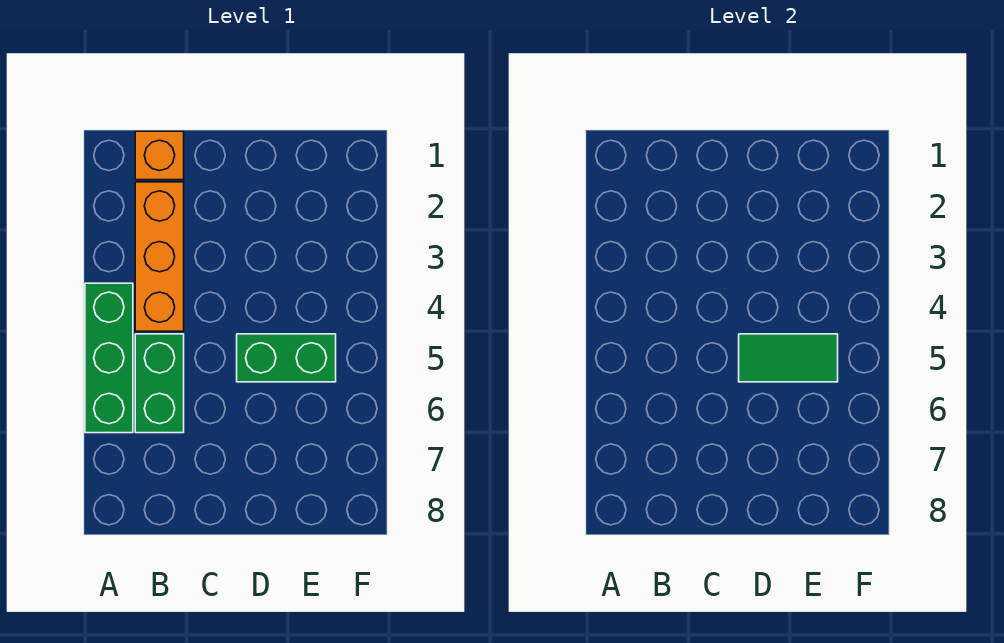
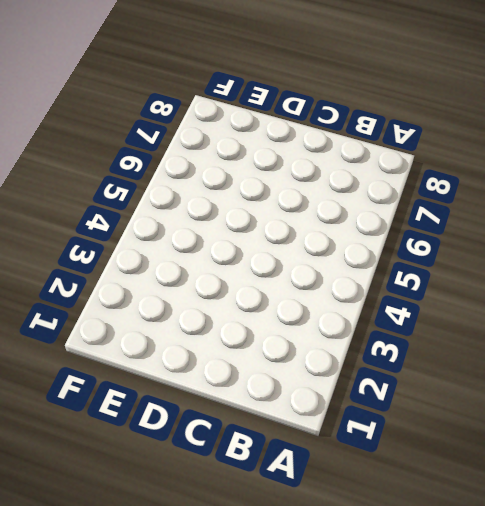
none -> green brick A4:A6 level 1
none -> orange brick B1 level 1

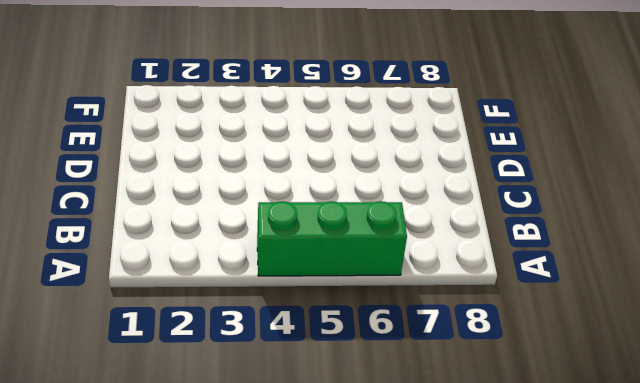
none -> orange brick B1 level 1
none -> orange brick B2:B4 level 1

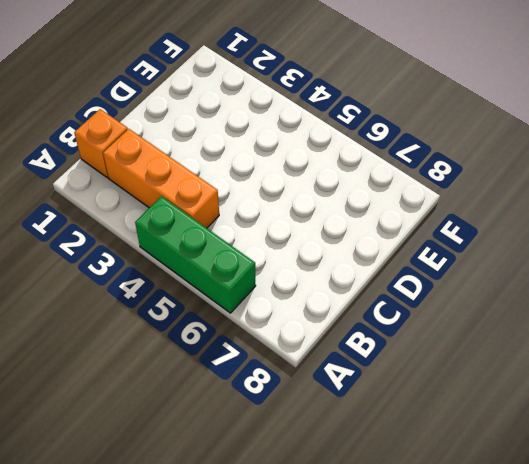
none -> green brick B5:B6 level 1
none -> green brick D5:E5 level 1

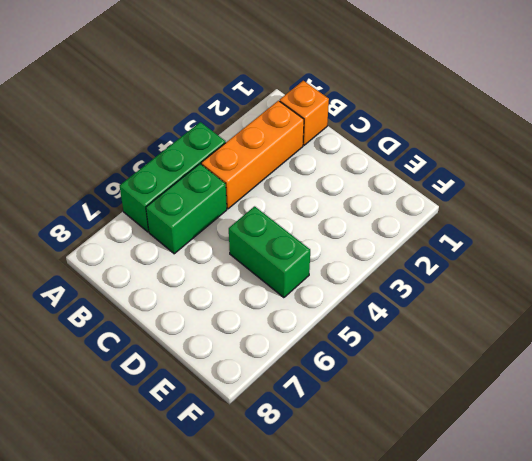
none -> green tile D5:E5 level 2

